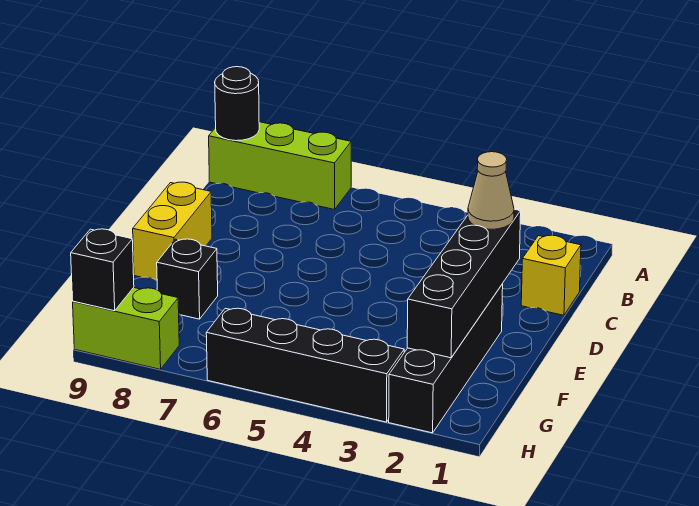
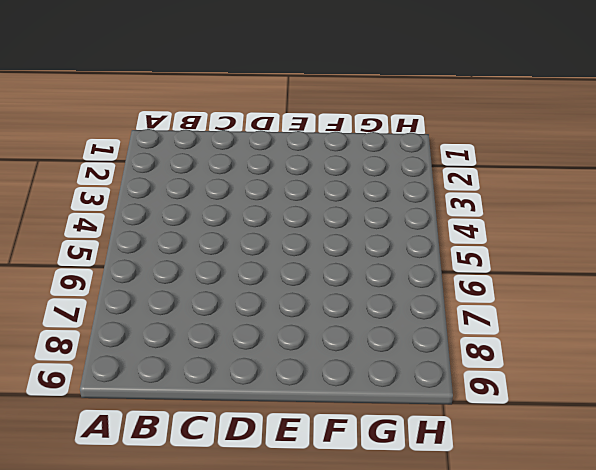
none -> lime brick A7:A9 level 1
none -> yellow brick C1 level 1

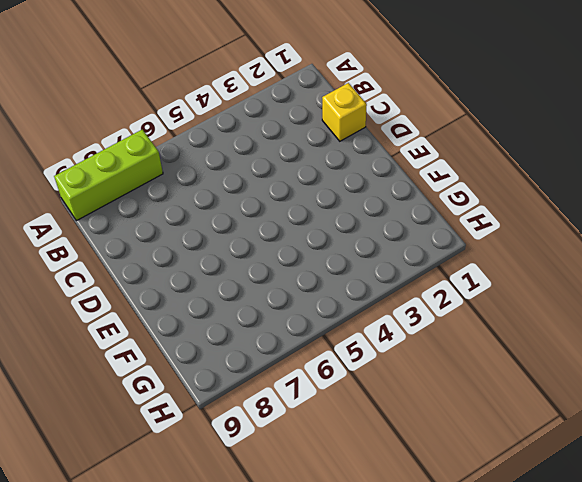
none -> yellow brick D9:E9 level 1
none -> black brick E2:H2 level 1

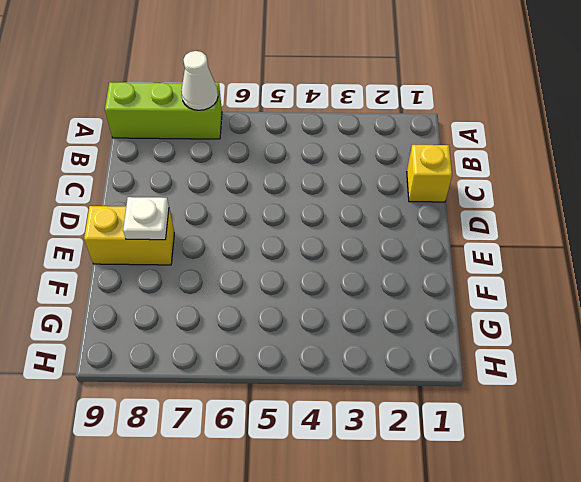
white cone A7 level 2 -> none
yellow brick E8:E9 level 1 -> yellow brick D9:E9 level 1
white plate E8 level 2 -> none
none -> black brick E2:H2 level 1
none -> black brick F8 level 1

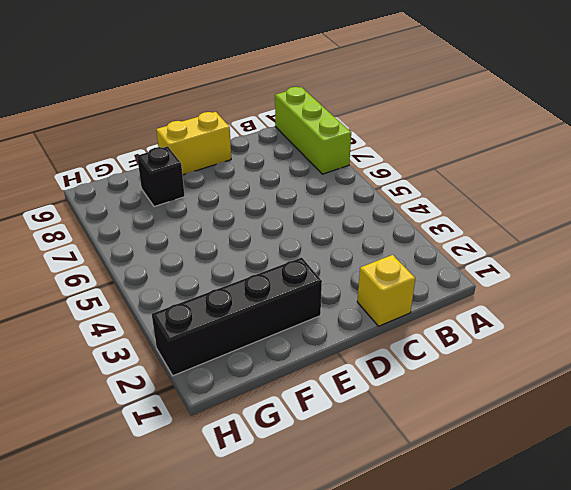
none -> black brick H3:H6 level 1
none -> lime brick H8:H9 level 1

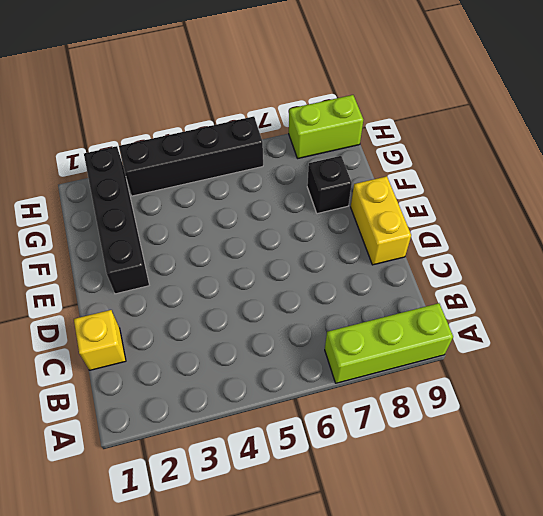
none -> black round brick A9 level 2
none -> black brick D2:G2 level 2

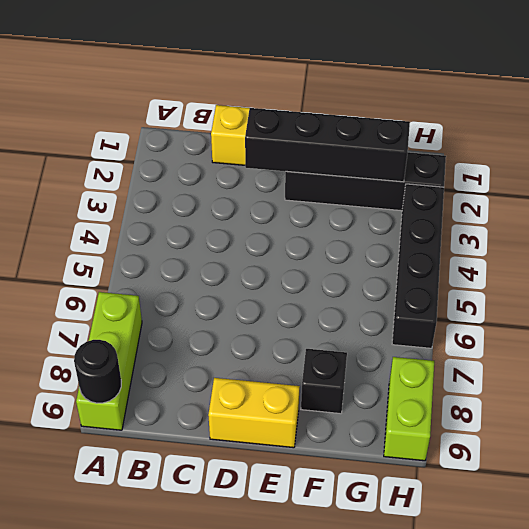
none -> black brick H9 level 2
none -> tan cone D2 level 3

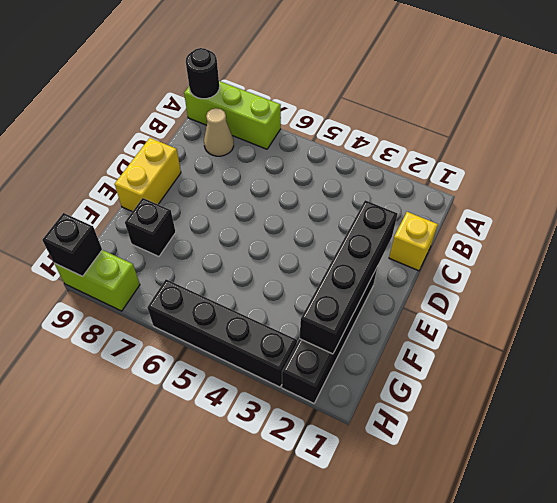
tan cone B8 level 1 -> tan cone D2 level 3

